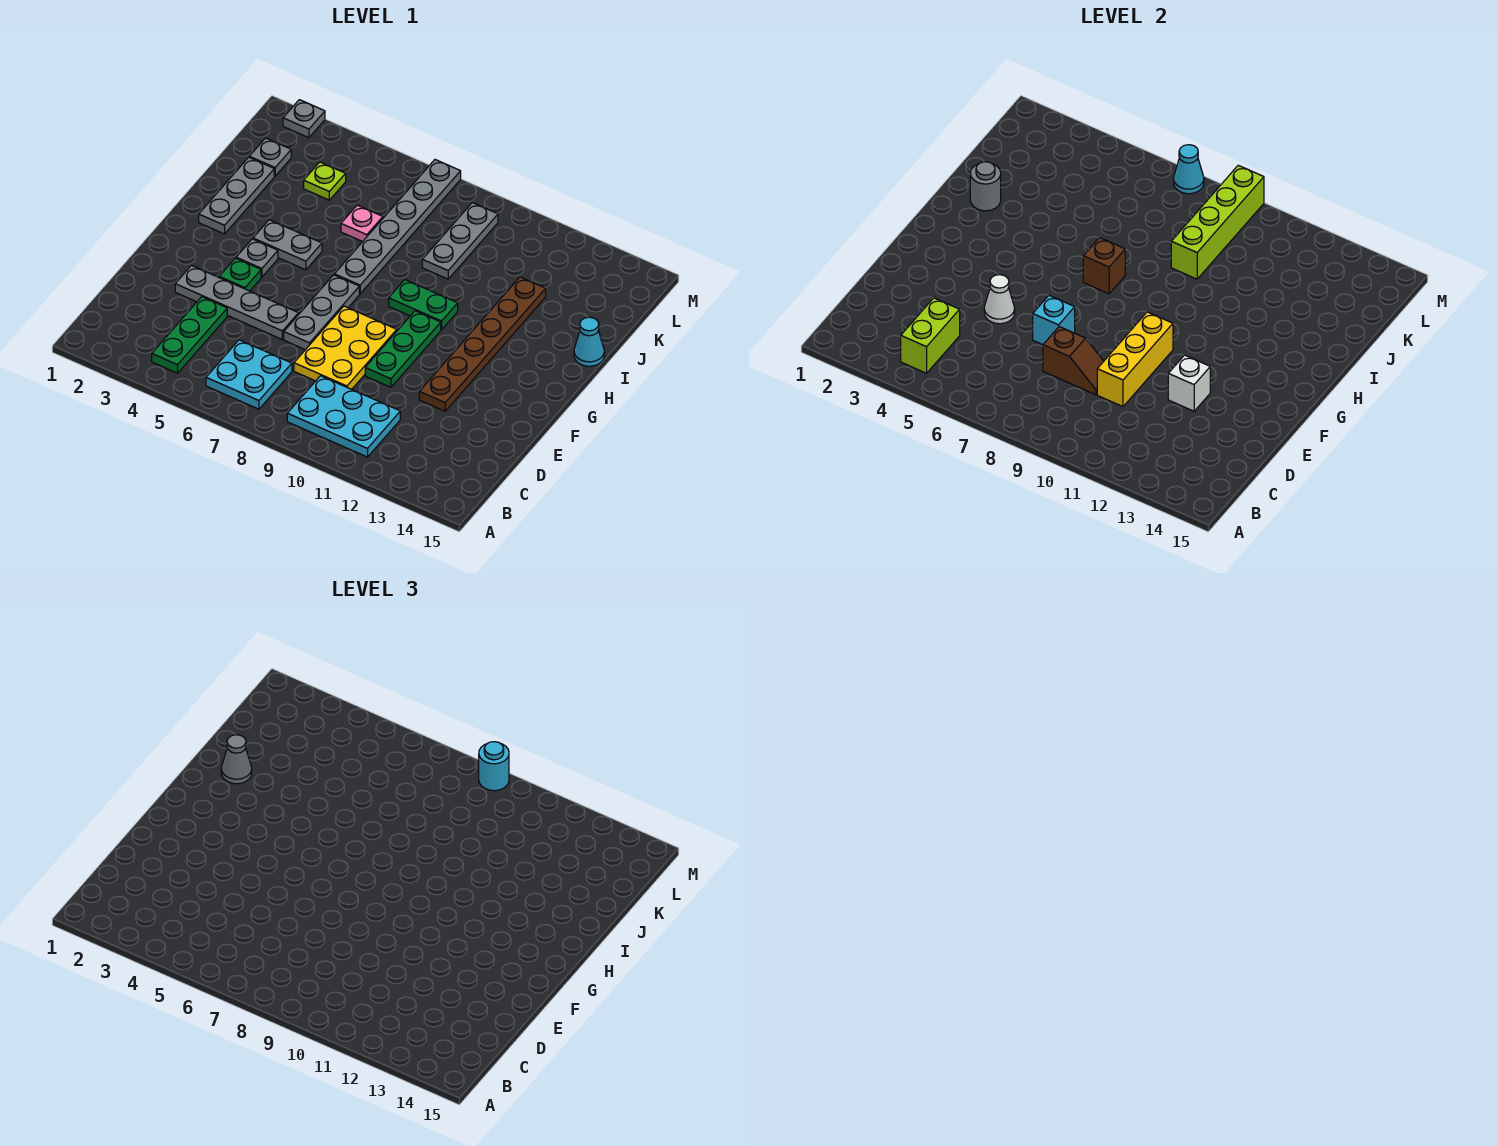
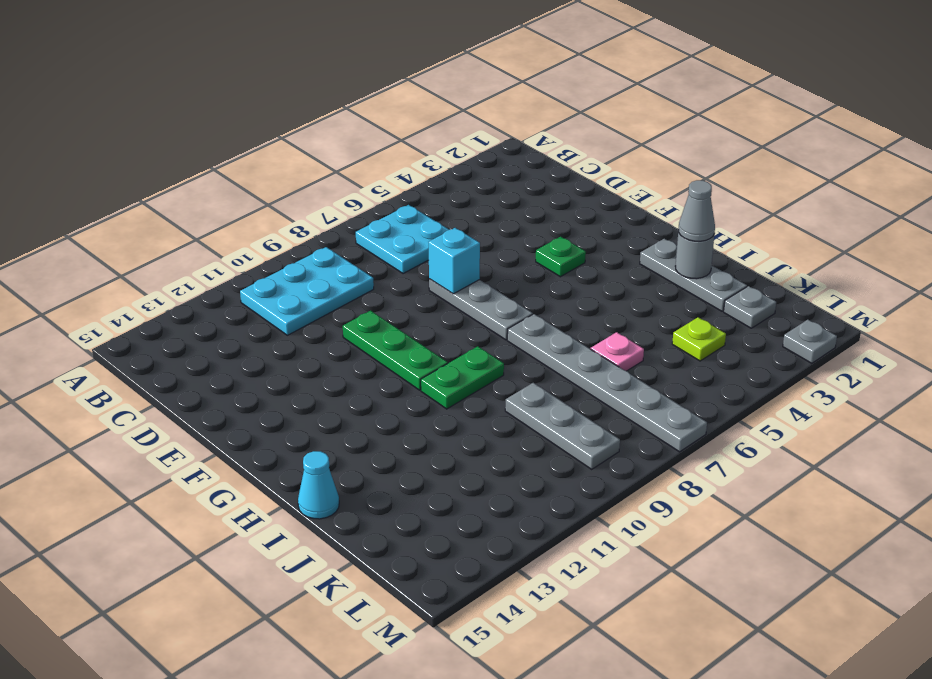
none -> green plate B4:D4 level 1
none -> yellow plate D8:F9 level 1
none -> grey plate E3:E6 level 1
none -> brown plate E12:J12 level 1

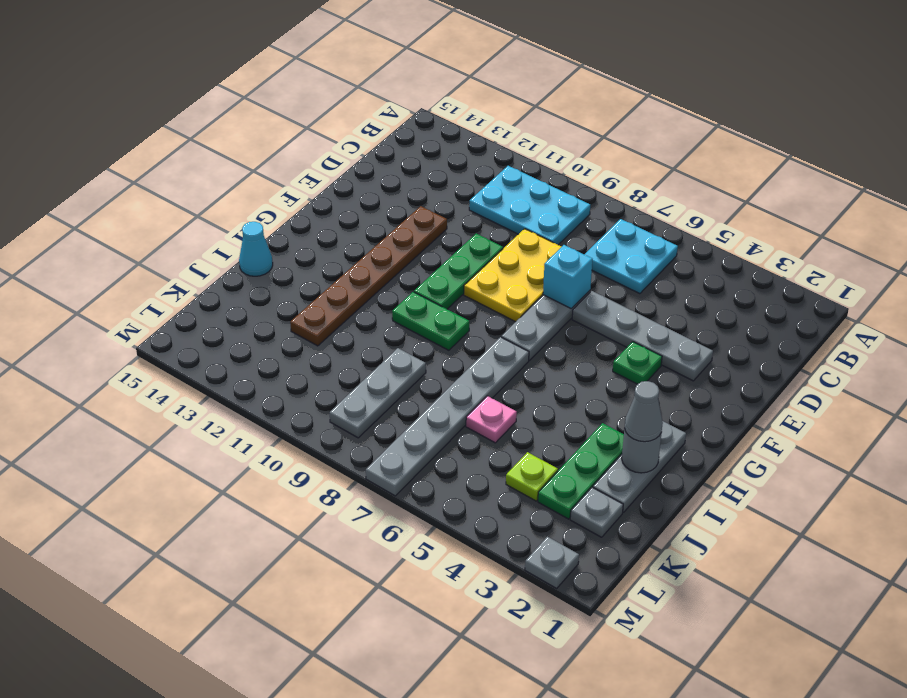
green plate I3:K3 level 1 -> green plate B4:D4 level 1
none -> grey plate G4 level 1
none -> grey plate H4:H5 level 1
none -> lime brick B4:C4 level 2
none -> brown slope D8:D9 level 2 top 8

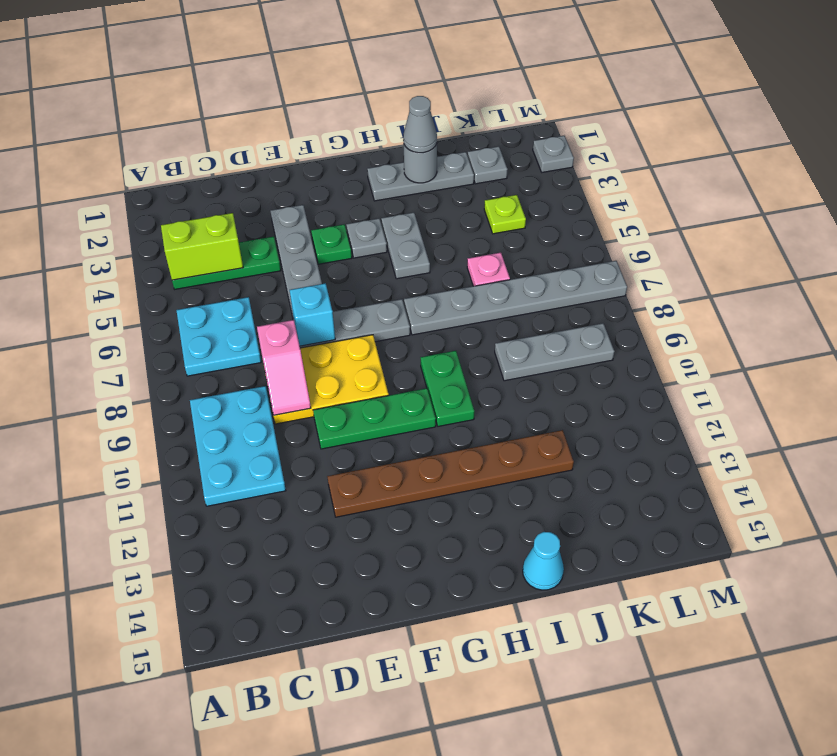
pink slope D8:D9 level 2 top 8 -> brown slope D8:D9 level 2 top 8
none -> yellow brick D10:F10 level 2
none -> white cone E5 level 2
none -> white brick E12 level 2
none -> brown brick H7 level 2

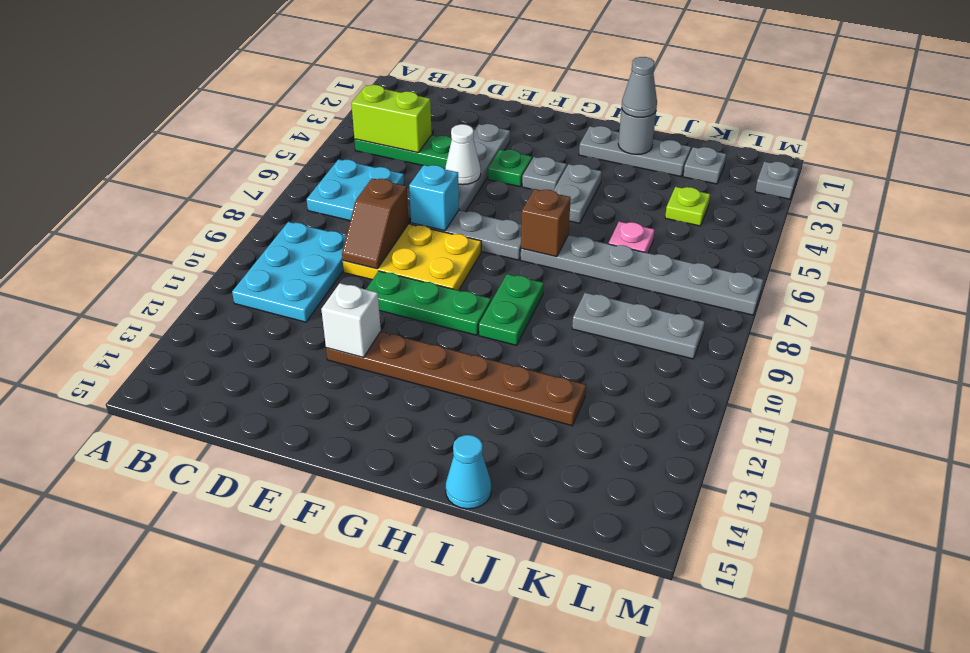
none -> yellow brick D10:F10 level 2
none -> lime brick J9:M9 level 2
none -> cyan cone M7 level 2
none -> cyan round brick M9 level 3

